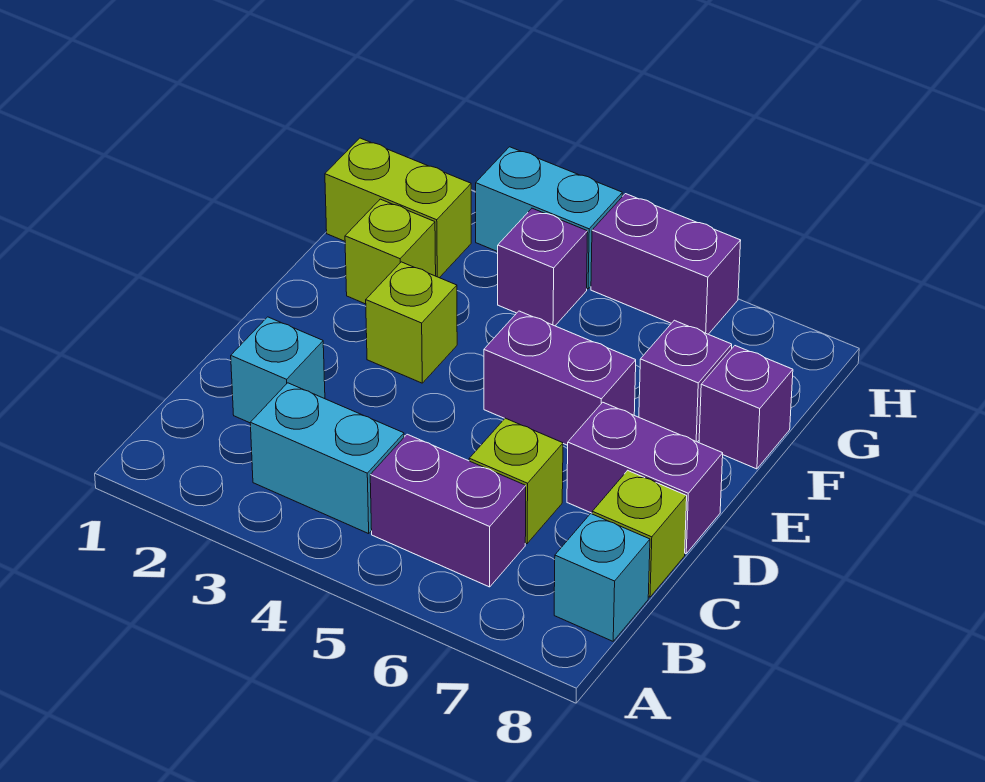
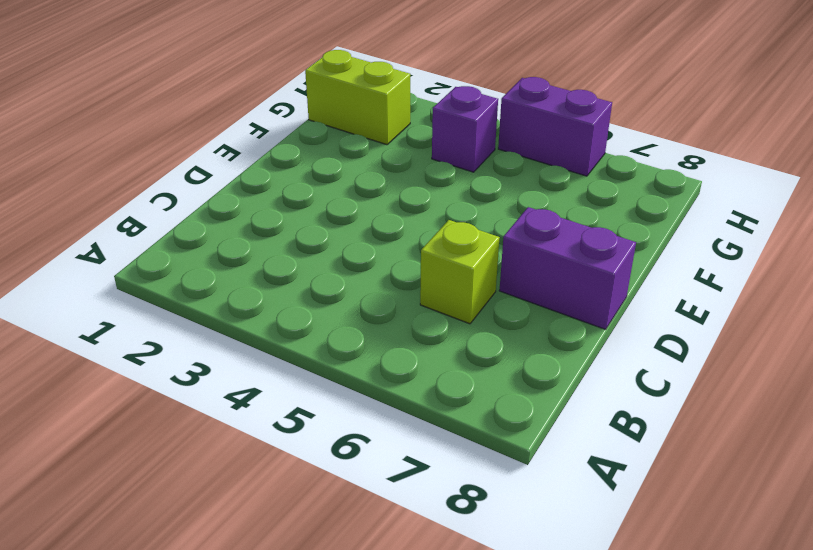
none -> cyan brick B3:B4 level 1
none -> purple brick B5:B6 level 1
none -> cyan brick B8 level 1

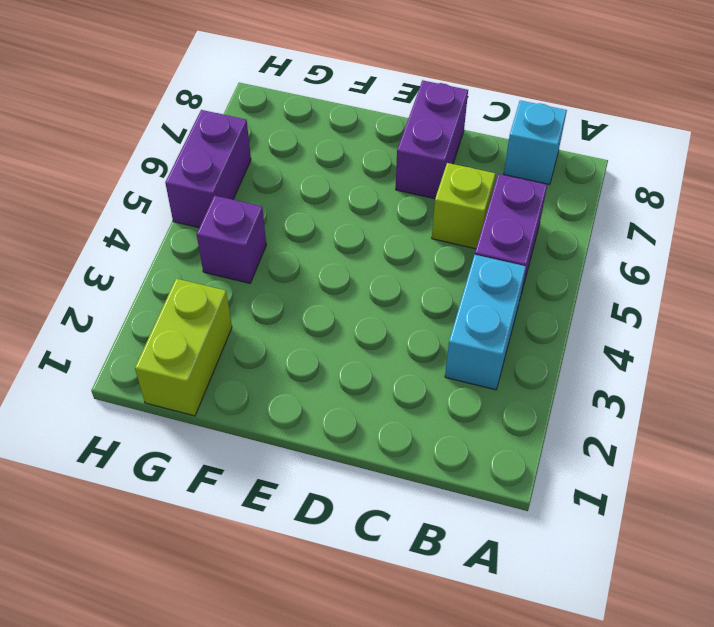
none -> cyan brick C2 level 1
none -> lime brick C8 level 1
none -> lime brick E3 level 1

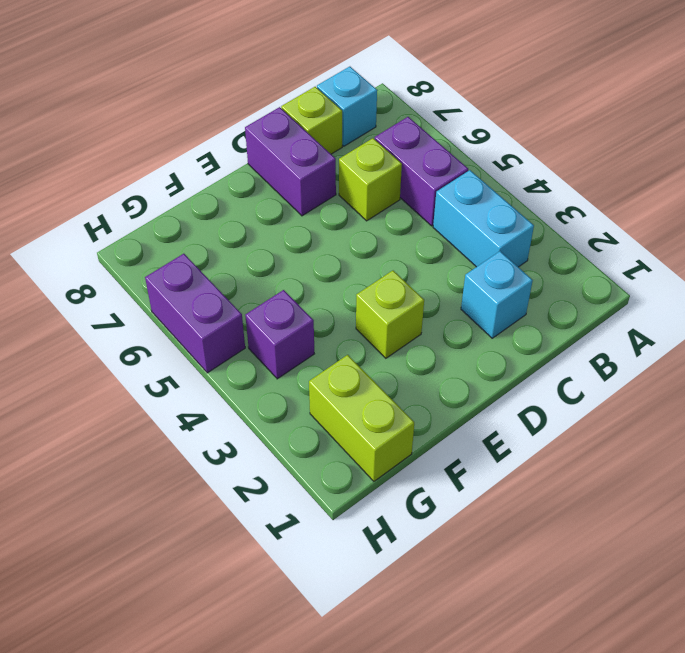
none -> purple brick E5:E6 level 1
none -> lime brick F2 level 1
none -> purple brick F7 level 1

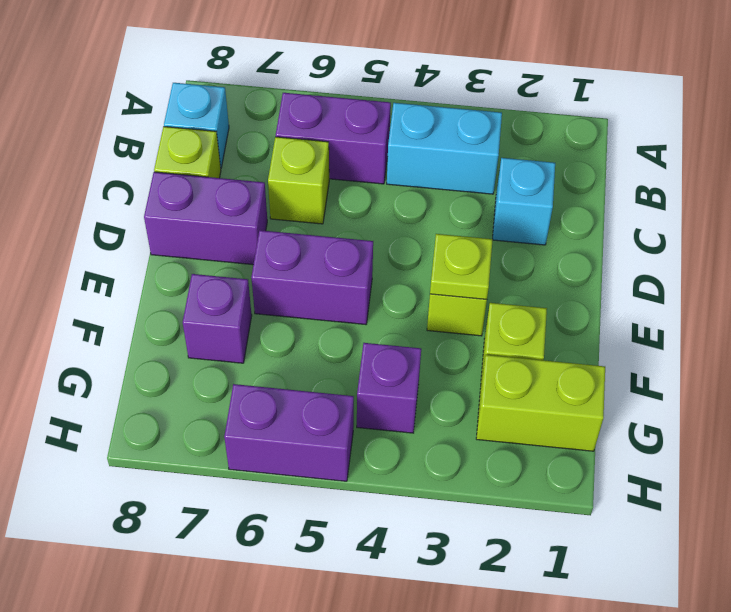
lime plate E3 level 2 -> none
none -> purple brick F8 level 1
none -> cyan brick H3:H4 level 1

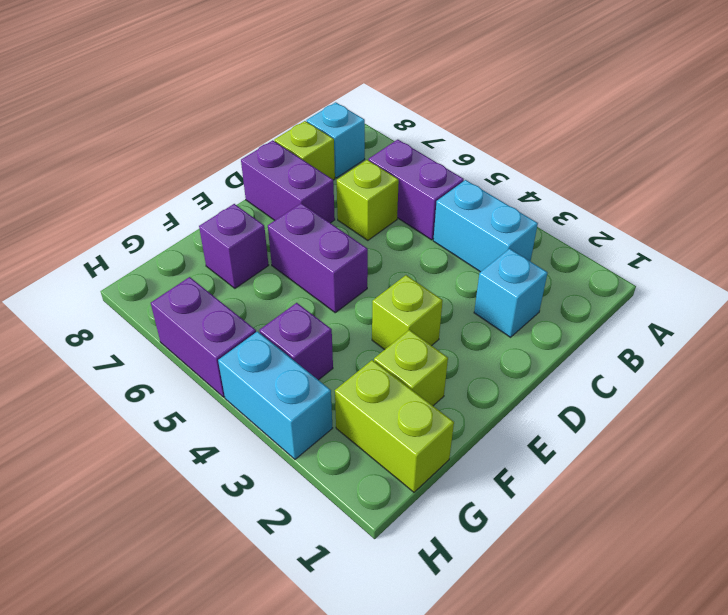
none -> purple brick F8 level 1

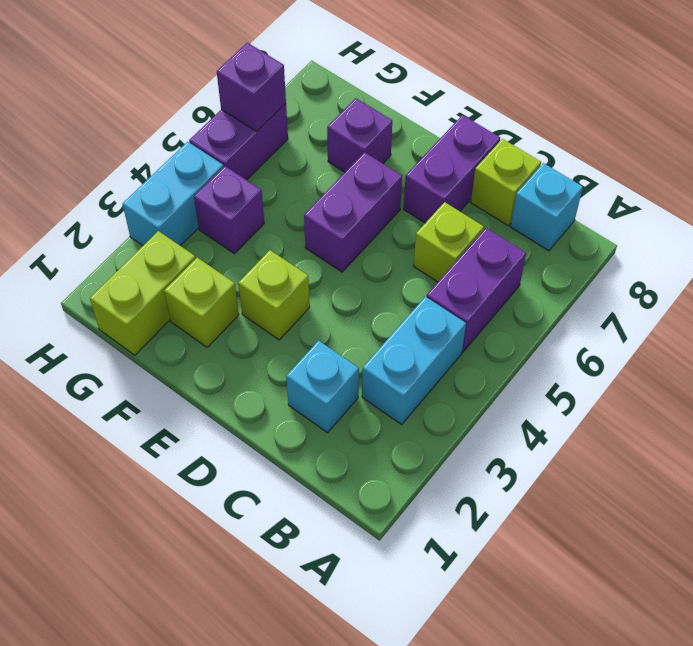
purple brick H6 level 2 -> purple brick F8 level 1

